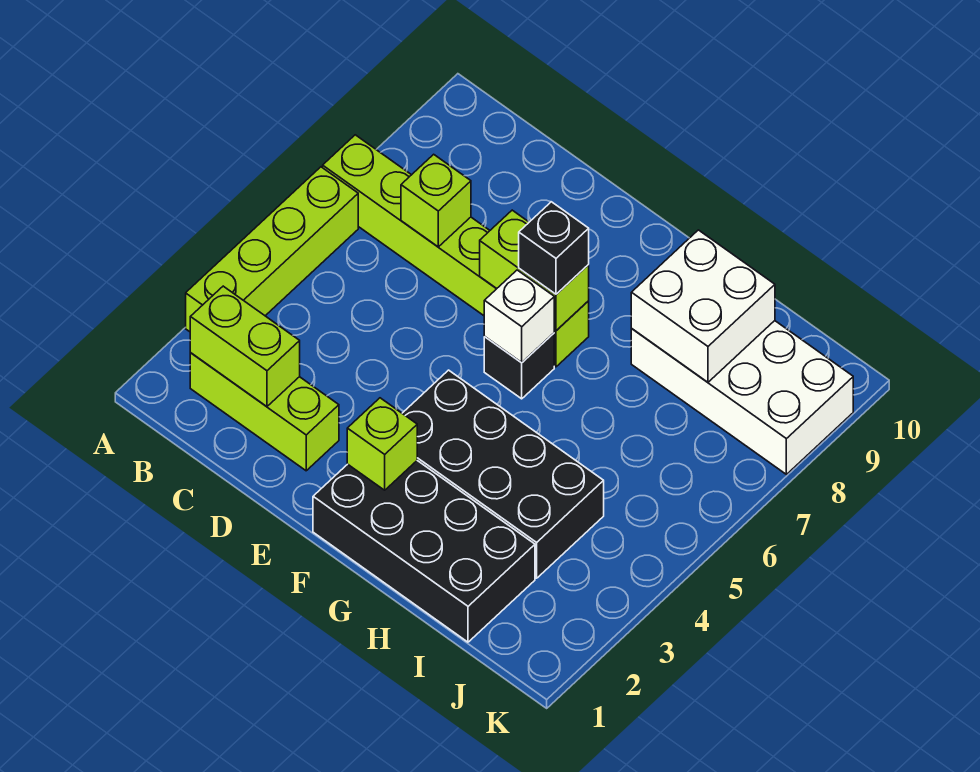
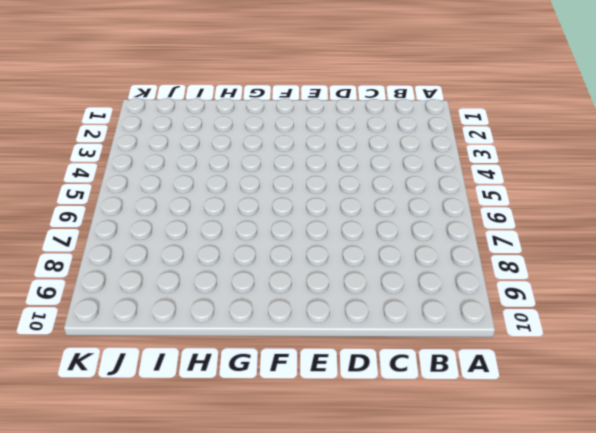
none -> lime brick A3:A6 level 1
none -> lime brick A7:F7 level 1
none -> lime brick B2:D2 level 1

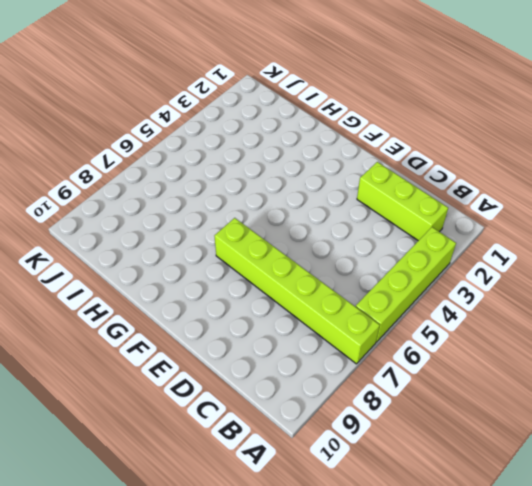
none -> black brick F1:I2 level 1
none -> black brick F3:I4 level 1
none -> black brick F6 level 1

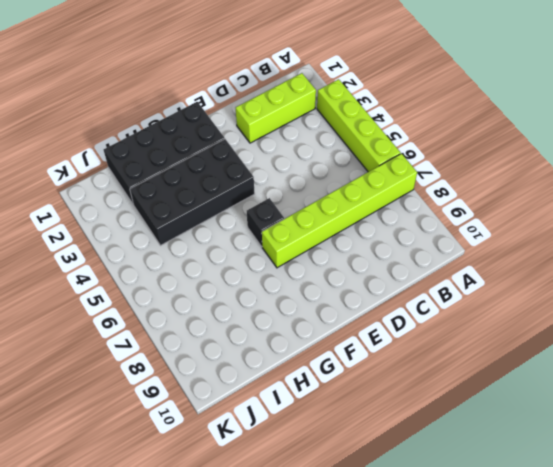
none -> white brick H8:K9 level 1
none -> lime brick B2:C2 level 2
none -> lime brick C7 level 2

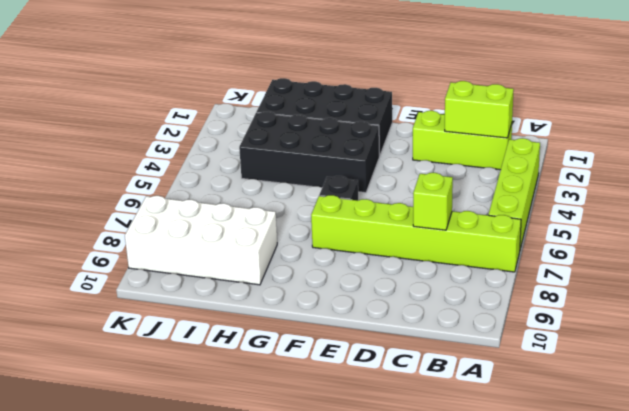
none -> lime brick E7:F7 level 2
none -> lime brick F2 level 2
none -> white brick F6 level 2

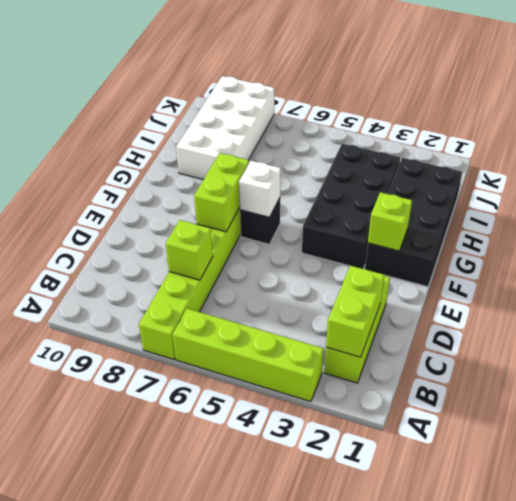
none -> white brick H8:I9 level 2
none -> black brick F7 level 3

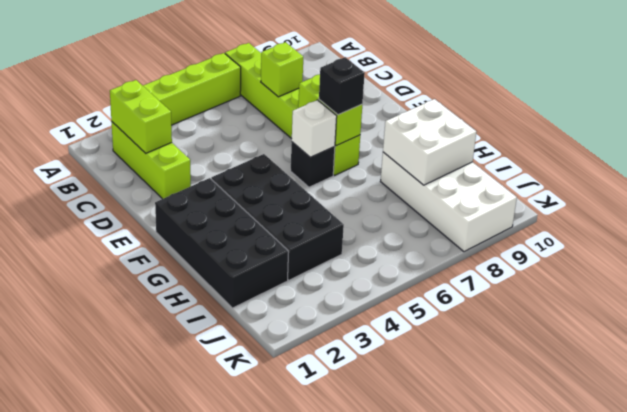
none -> lime brick F2 level 2

